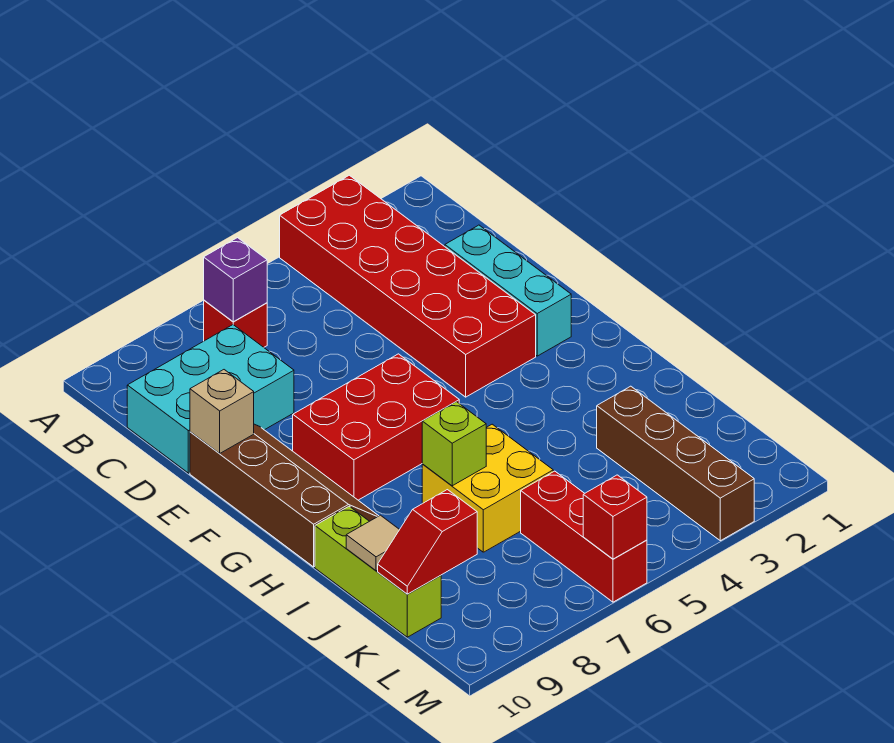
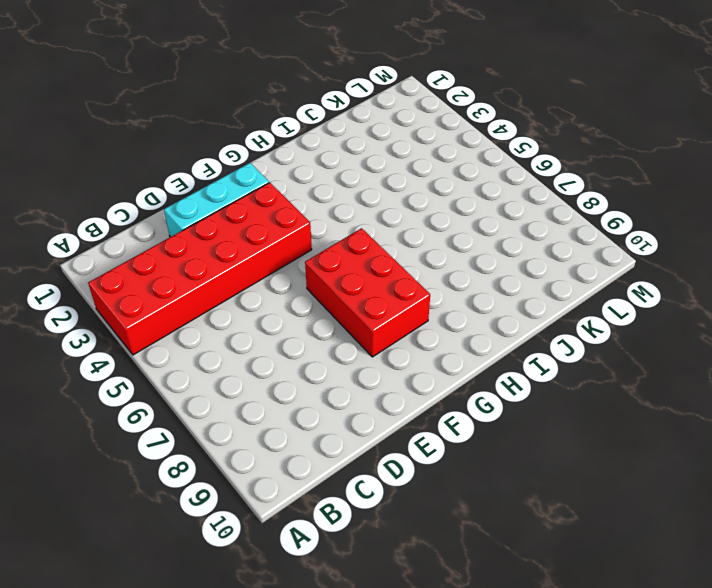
none -> red brick B7 level 1
none -> cyan brick C8:D10 level 1
none -> brown slope E9:H10 level 1 top 10

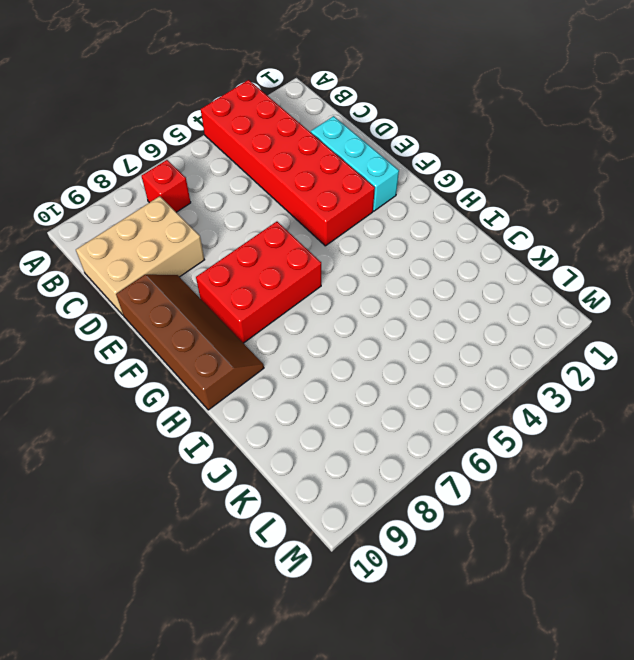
tan brick C8:D10 level 1 -> cyan brick C8:D10 level 1
none -> yellow brick I6:J7 level 1
none -> lime brick I10:K10 level 1
none -> brown brick J3:M3 level 1

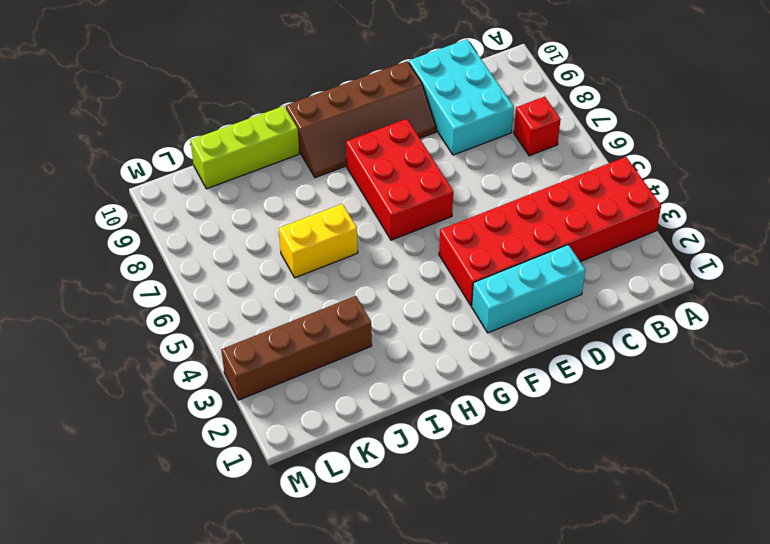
yellow brick I6:J6 level 1 -> yellow brick I6:J7 level 1
none -> red brick K6:M6 level 1
none -> purple brick B7 level 2
none -> tan brick E10 level 2

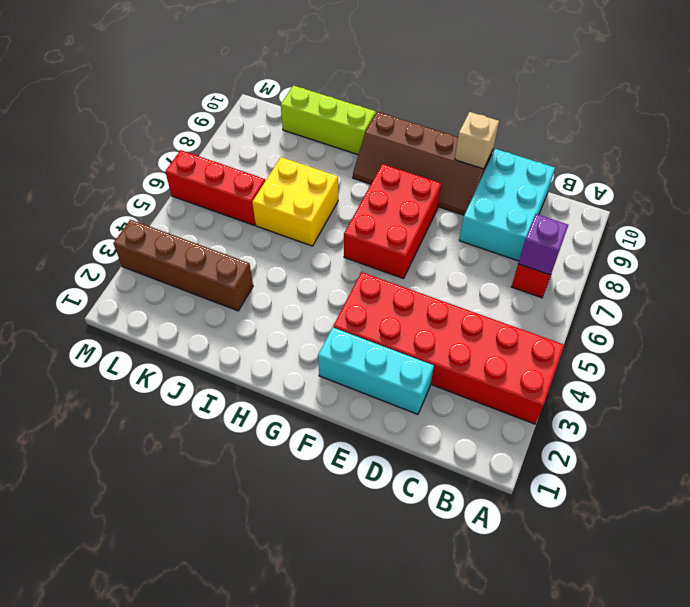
none -> lime brick I7 level 2
none -> tan tile J10 level 2
none -> red slope K9:K10 level 2 top 9

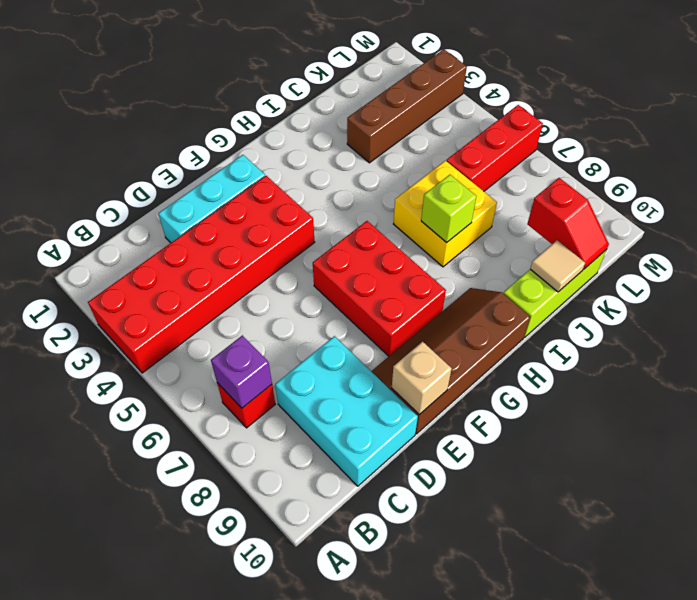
none -> red brick M6 level 2

